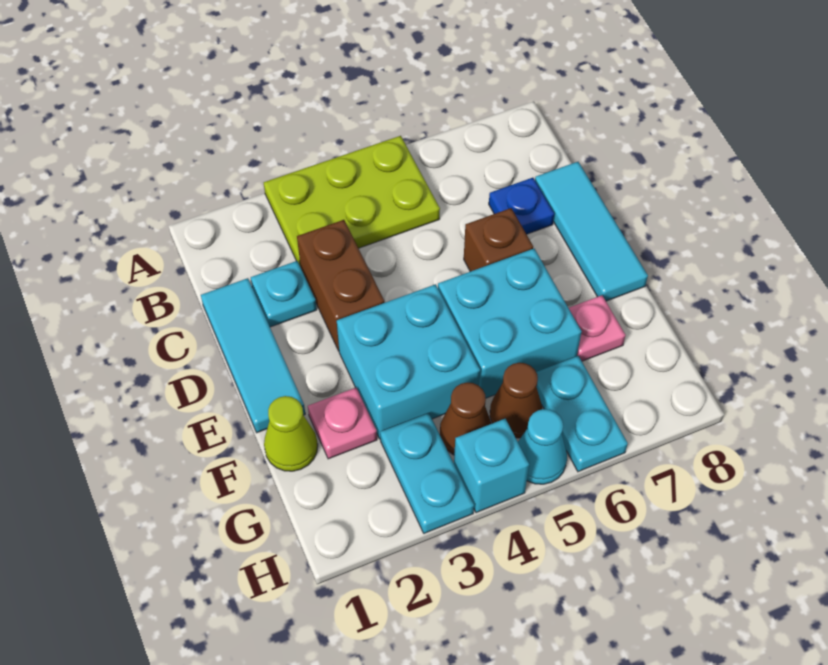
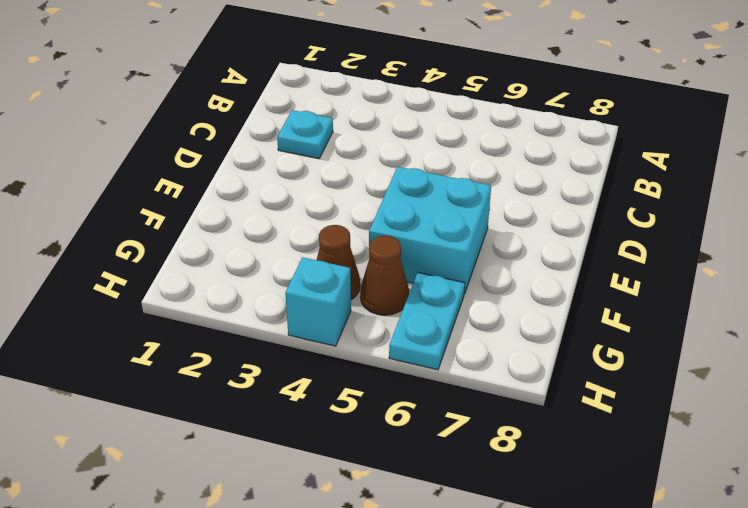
none -> lime plate A3:B5 level 1
none -> cyan tile C1:E1 level 1
none -> brown brick C3:D3 level 1

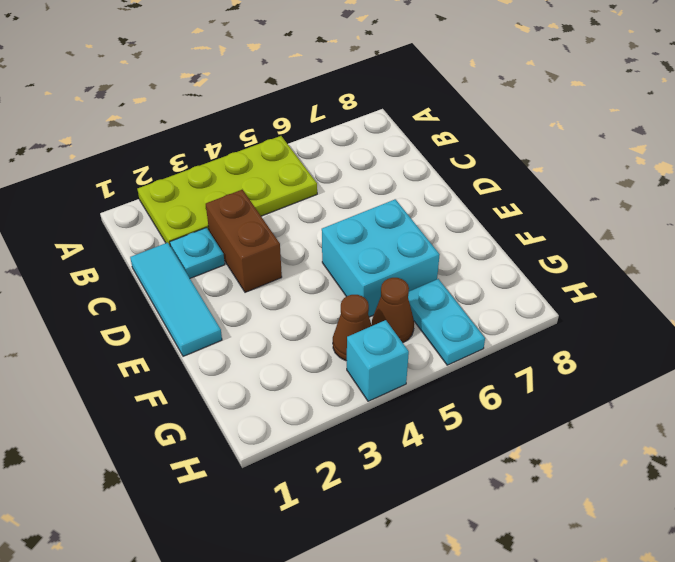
lime plate A2:B5 level 1 -> lime plate A3:B5 level 1
none -> blue plate C7 level 1
none -> cyan tile C8:E8 level 1
none -> brown brick D6 level 1

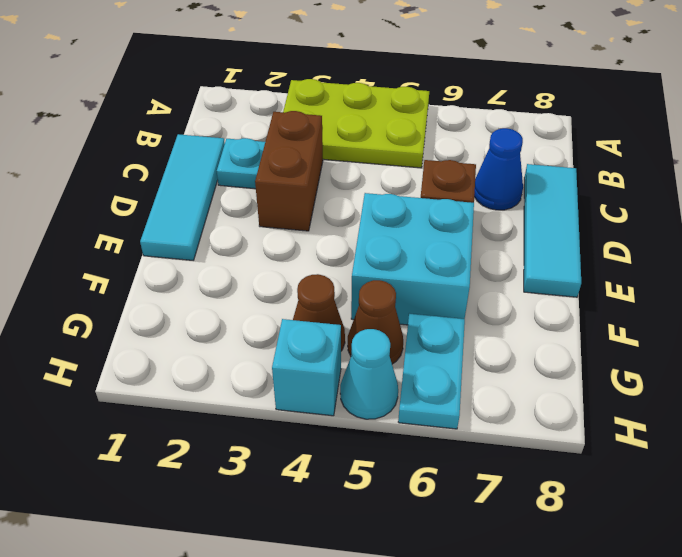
blue cone C7 level 1 -> blue plate C7 level 1
none -> cyan brick E3:F4 level 1
none -> lime cone F1 level 1
none -> pink plate F2 level 1

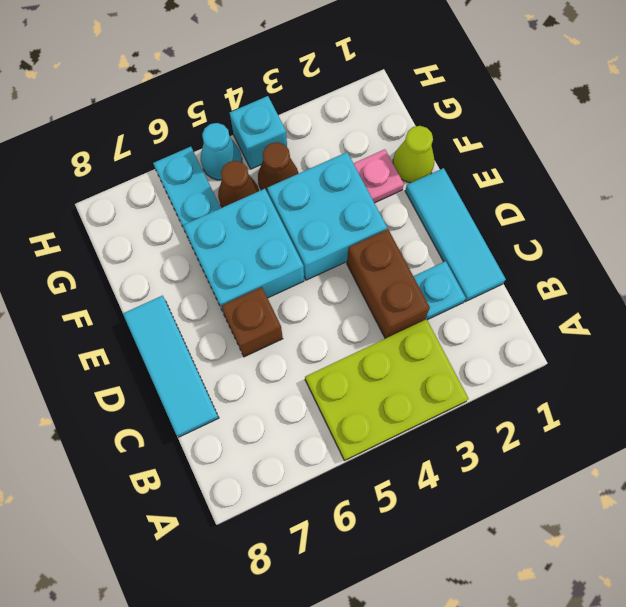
none -> blue plate C7 level 1
none -> pink plate F7 level 1
none -> cyan plate G3:H3 level 1

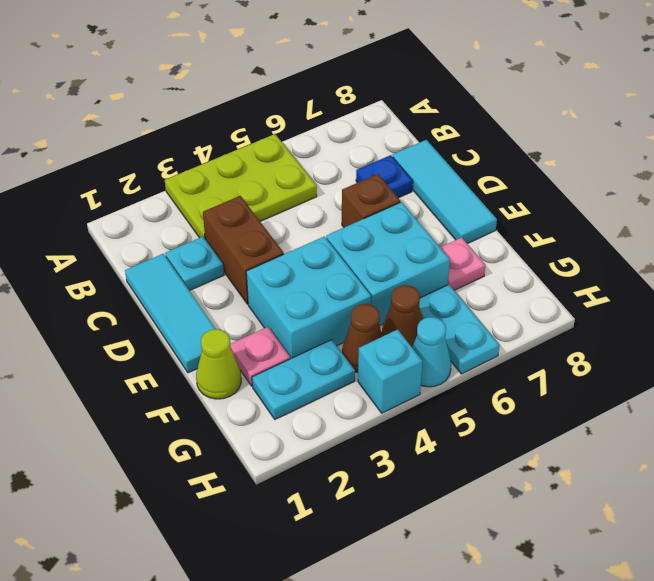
cyan plate G2:G3 level 1 -> cyan plate G3:H3 level 1

